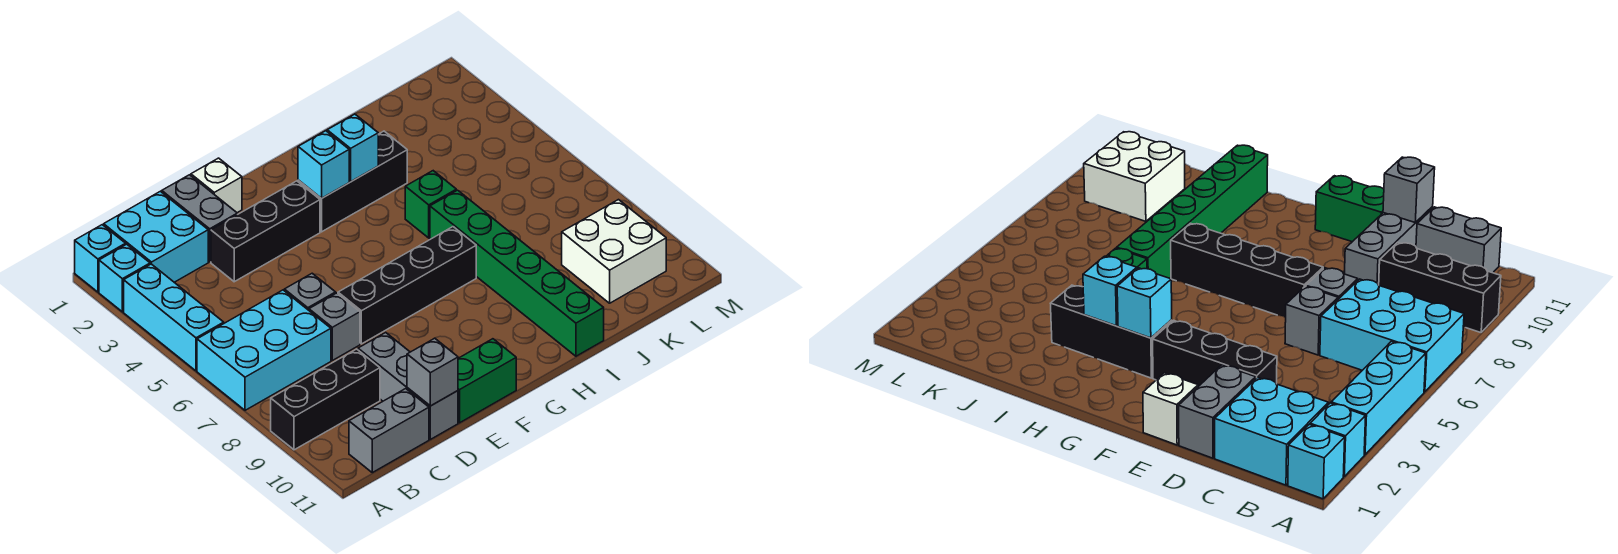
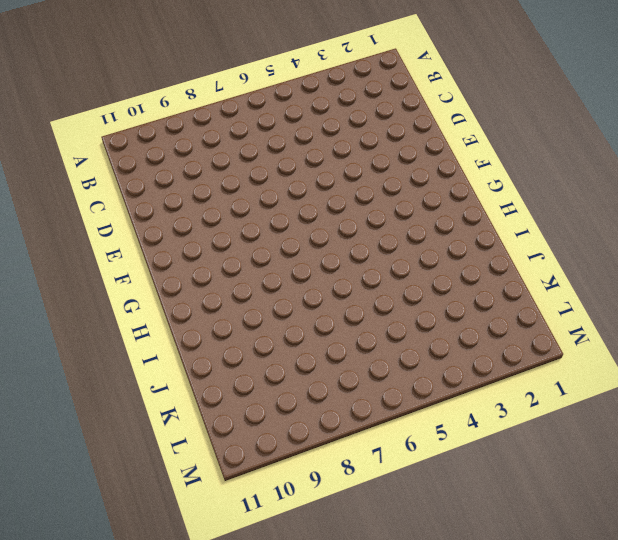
none -> cyan brick A1 level 1
none -> cyan brick A2 level 1
none -> cyan brick A3:A5 level 1

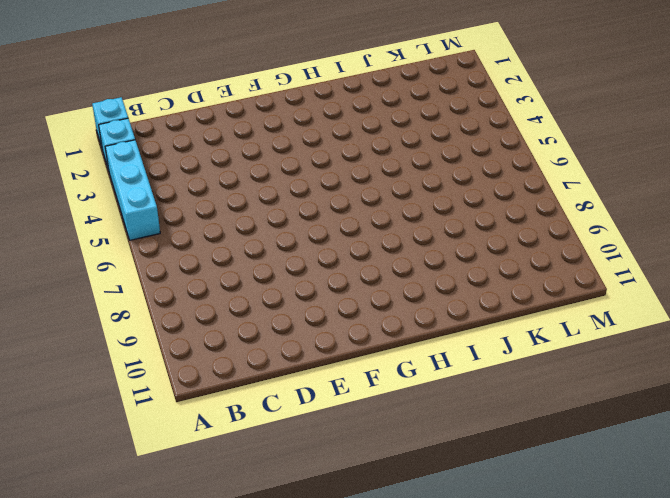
none -> cyan brick A6:C7 level 1
none -> black brick A9:C9 level 1
none -> cyan brick B1:C2 level 1

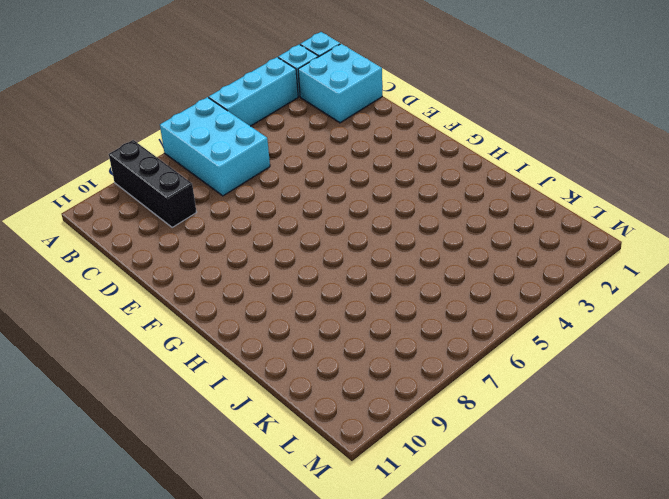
none -> grey brick B11:C11 level 1
none -> grey brick D1:D2 level 1
none -> black brick D3:F3 level 1

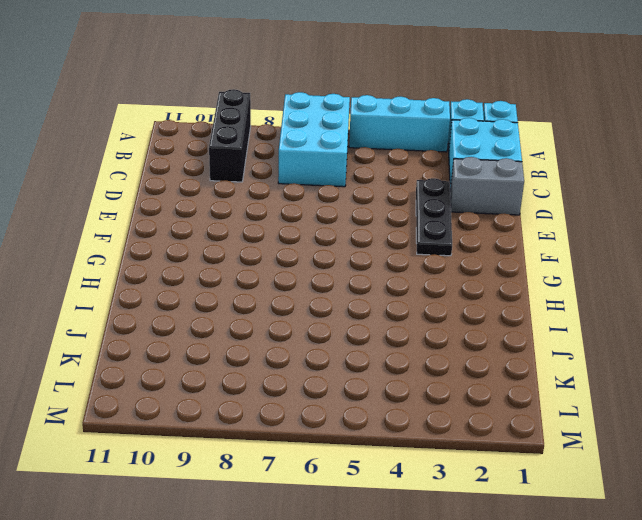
black plate D3:F3 level 1 -> black brick D3:F3 level 1
none -> grey brick B11:C11 level 1
none -> grey brick D6 level 1
none -> grey brick D7 level 1

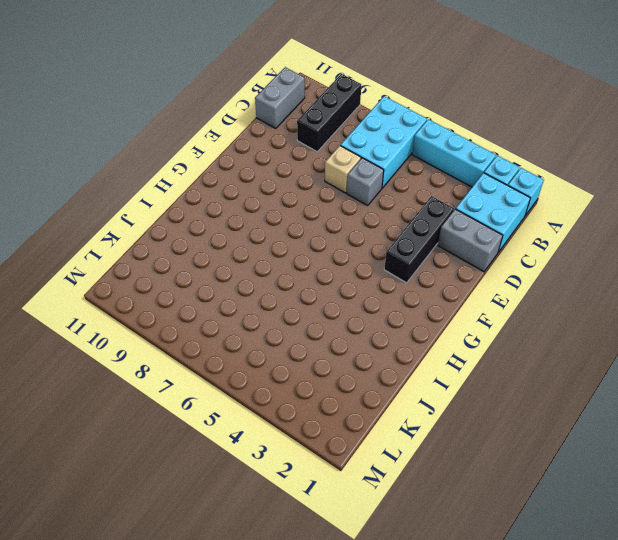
tan brick D7 level 1 -> grey brick D7 level 1
none -> grey brick D9:D11 level 1
none -> white brick E1 level 1
none -> black brick E7:H7 level 1

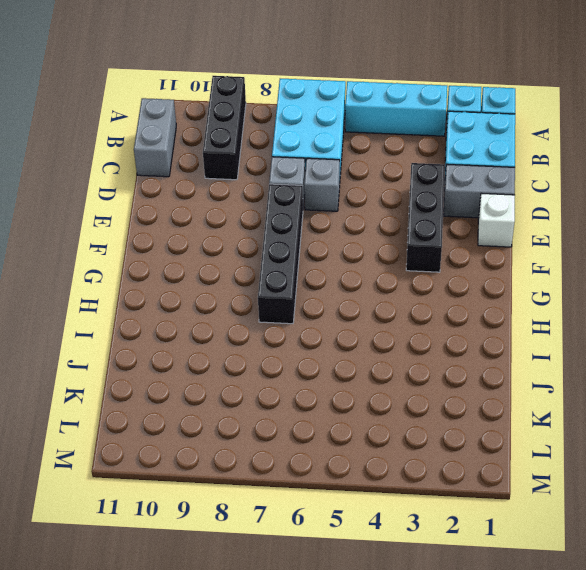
none -> grey brick D9:D11 level 1
none -> green brick E11:F11 level 1
none -> black brick G3:I3 level 1

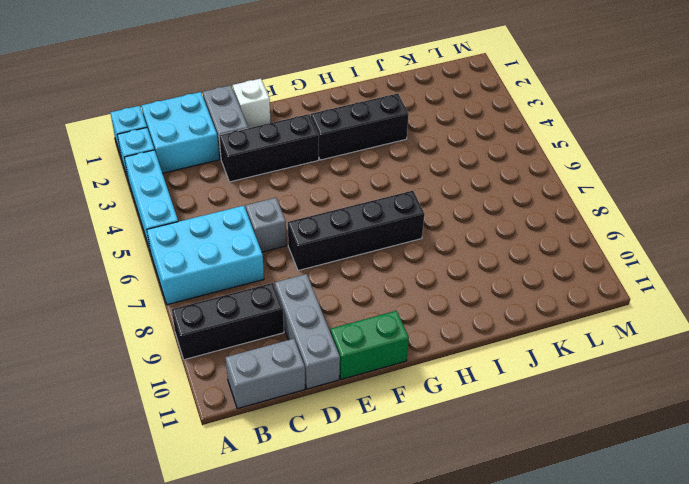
none -> grey brick D7 level 1
none -> green brick I5 level 1
none -> green brick I6:I11 level 1

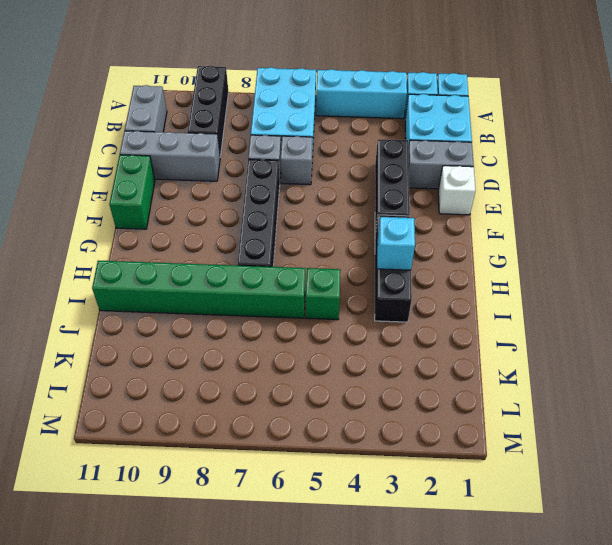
none -> white brick K9:L10 level 1
none -> grey brick D11 level 2
none -> cyan brick G3 level 2

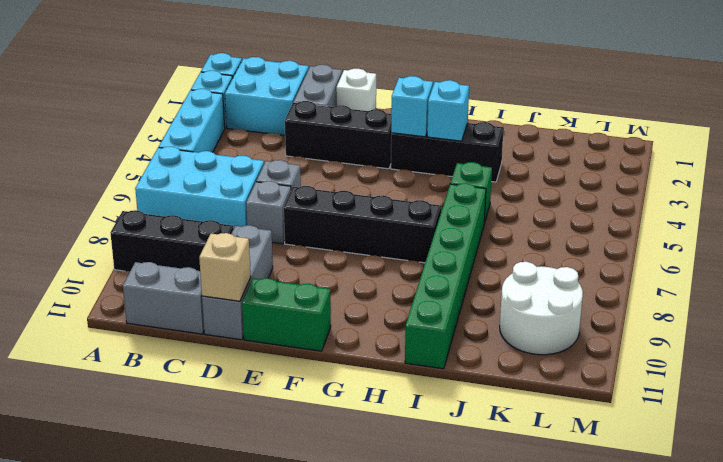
tan brick D11 level 2 -> grey brick D11 level 2
white round brick K9:L10 level 1 -> white brick K9:L10 level 1

